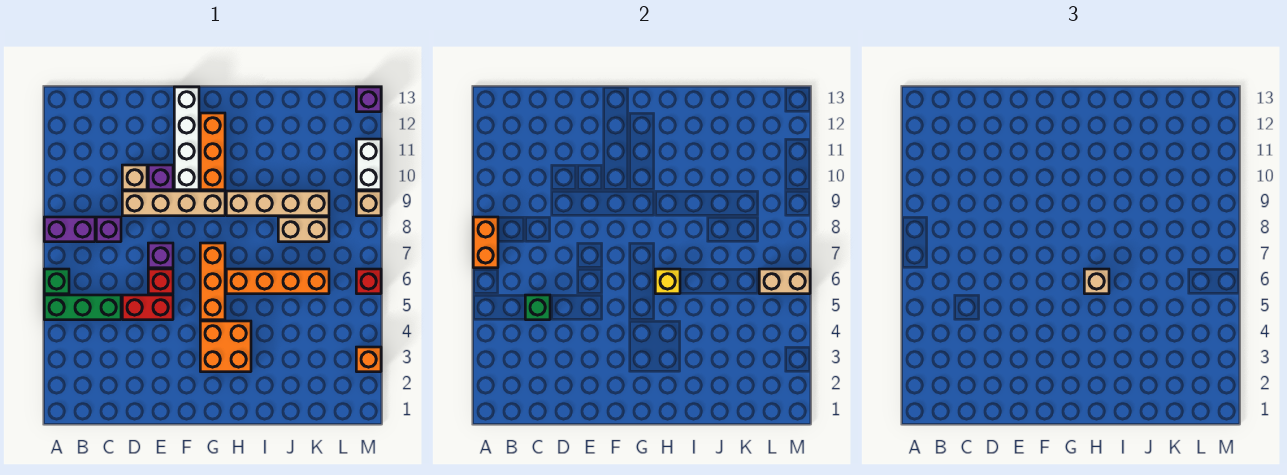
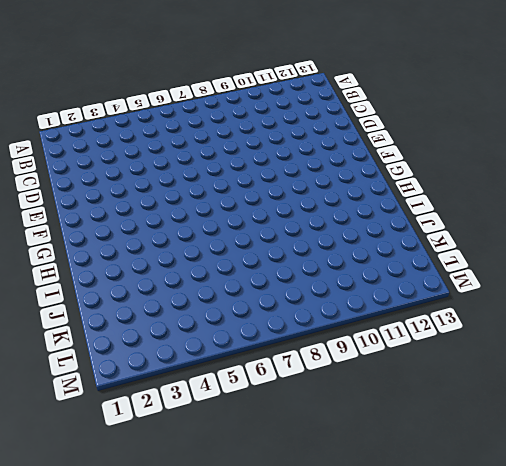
none -> green brick A5:C5 level 1
none -> green brick A6 level 1
none -> purple brick A8:B8 level 1

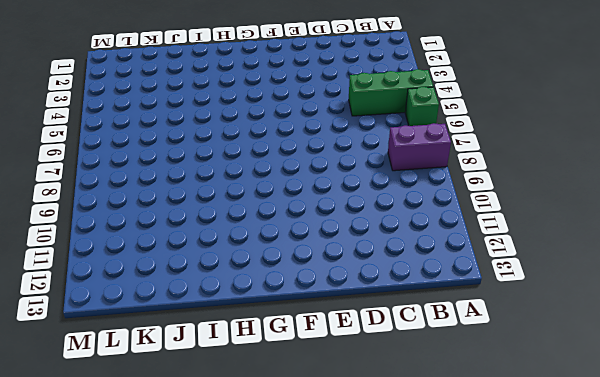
none -> purple brick C8 level 1
none -> red brick D5:E5 level 1
none -> tan brick D9:G9 level 1

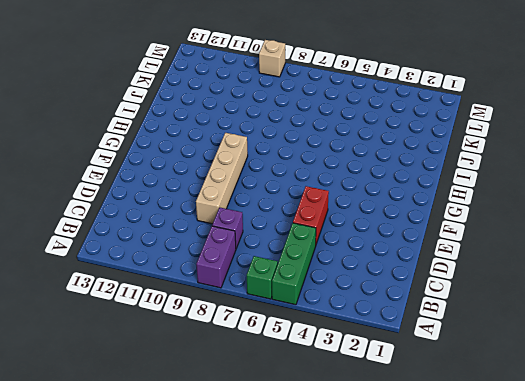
none -> tan brick D10 level 1
none -> red brick E6 level 1
none -> purple brick E7 level 1

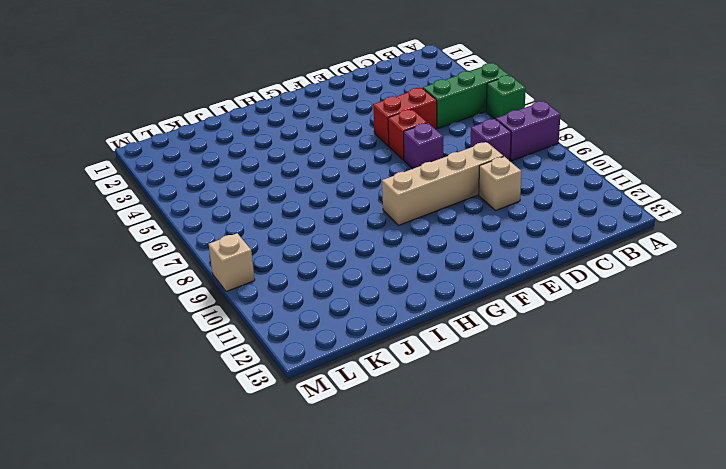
none -> purple brick E10 level 1
none -> white brick F10:F13 level 1
none -> orange brick G3:H4 level 1

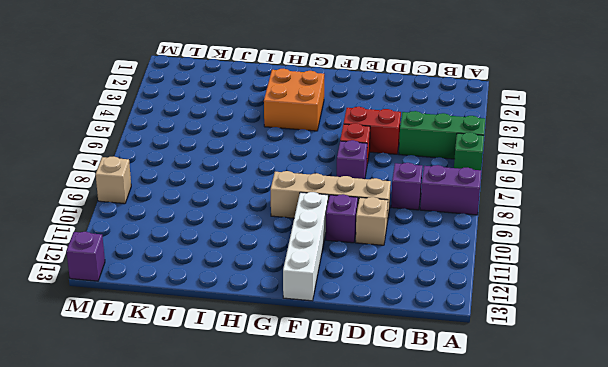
none -> orange brick G5:G7 level 1
none -> orange brick G10:G12 level 1
none -> orange brick H6:K6 level 1

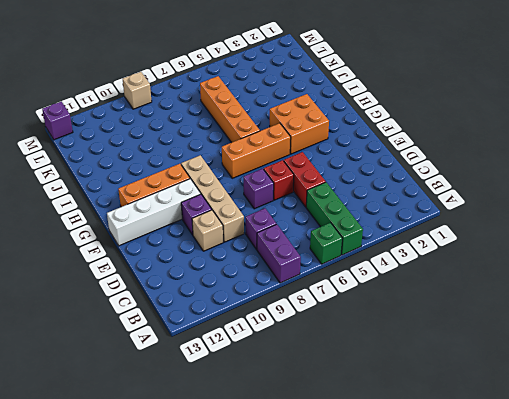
none -> tan brick H9:K9 level 1
none -> tan brick J8:K8 level 1
none -> orange brick M3 level 1

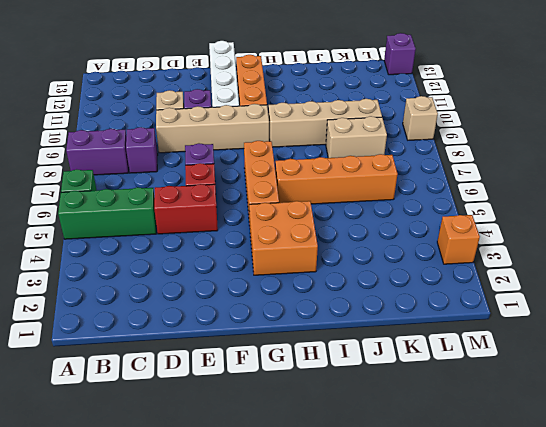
none -> red brick M6 level 1
none -> white brick M10:M11 level 1
none -> orange brick A7:A8 level 2

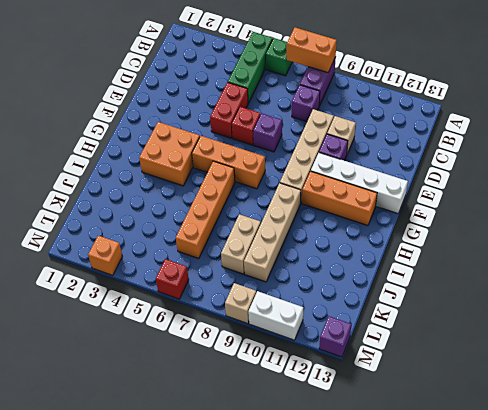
none -> green brick C5 level 2
none -> yellow brick H6 level 2
none -> tan brick L6:M6 level 2

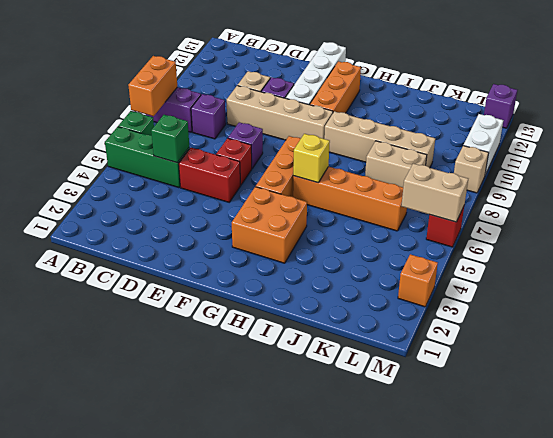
none -> tan brick H6 level 3

